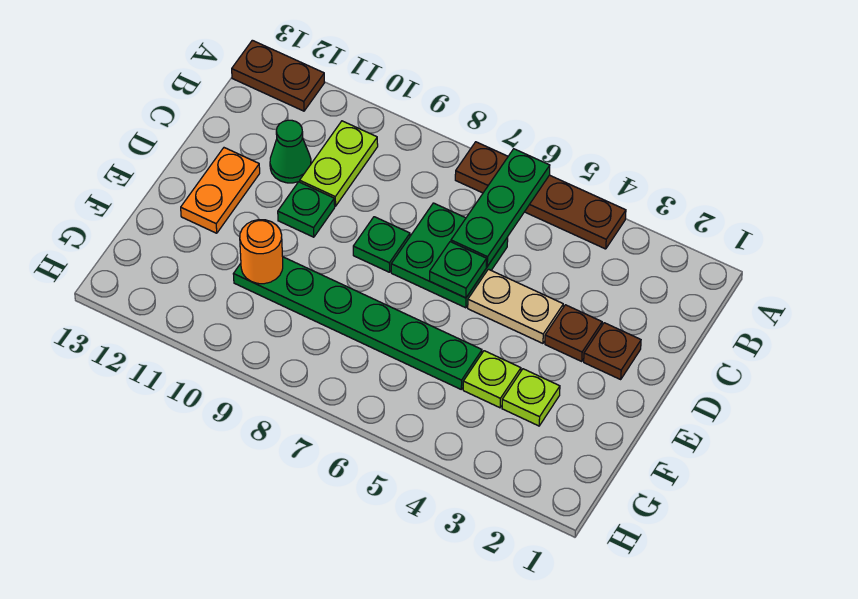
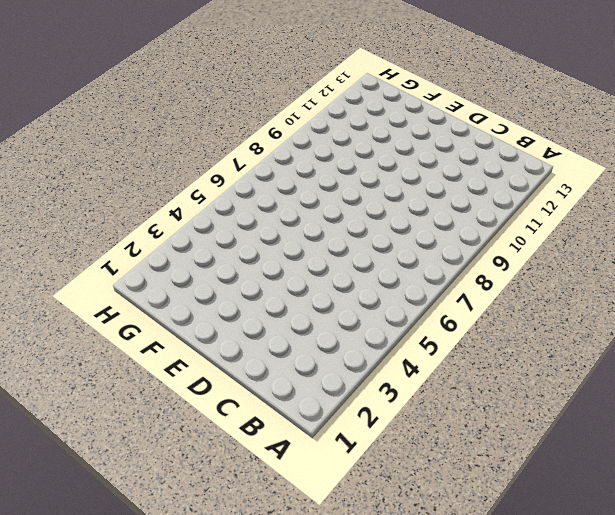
none -> brown plate A4:A7 level 1
none -> brown plate A12:A13 level 1
none -> lime plate B10:C10 level 1

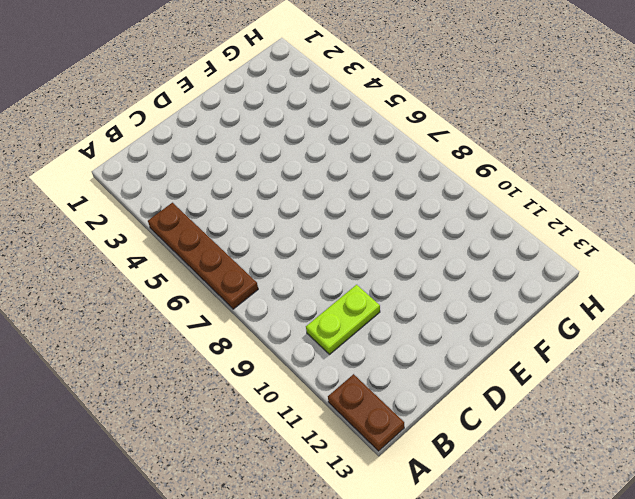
none -> green plate C6:D7 level 1
none -> green cone C11 level 1
none -> brown plate D2 level 1

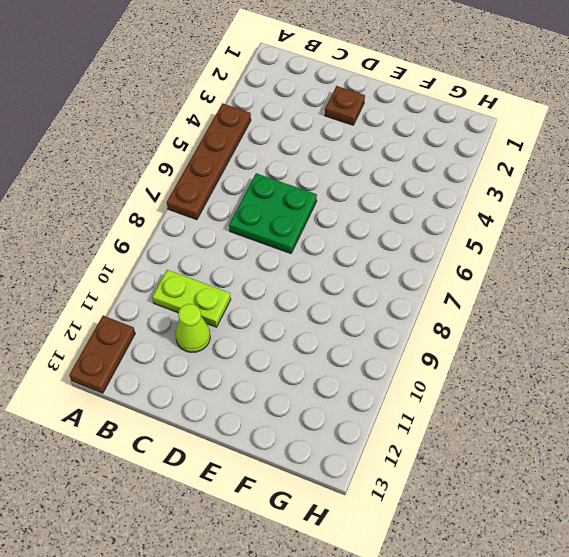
lime cone C11 level 1 -> green cone C11 level 1
none -> brown plate D3 level 1
none -> tan plate D4:D5 level 1
none -> green plate D8 level 1

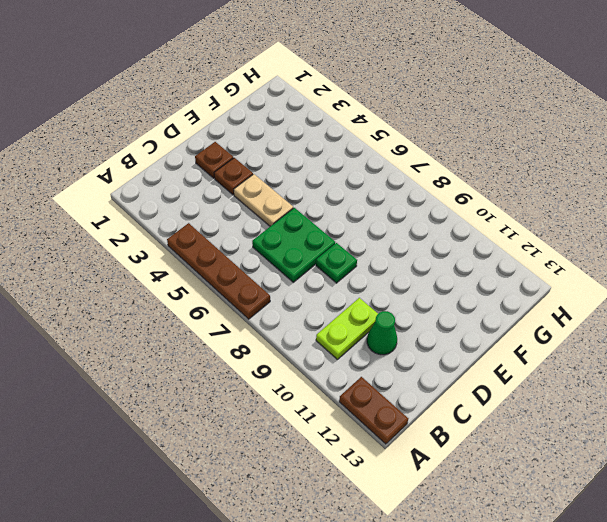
none -> green plate D10 level 1
none -> orange plate D12:E12 level 1
none -> lime plate F3 level 1

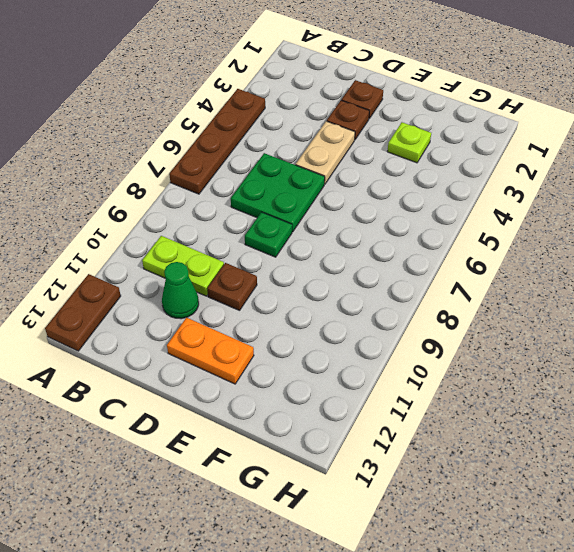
brown plate D10 level 1 -> green plate D10 level 1
none -> lime plate F4 level 1
none -> green plate F5:F10 level 1
none -> green plate A6:C6 level 2

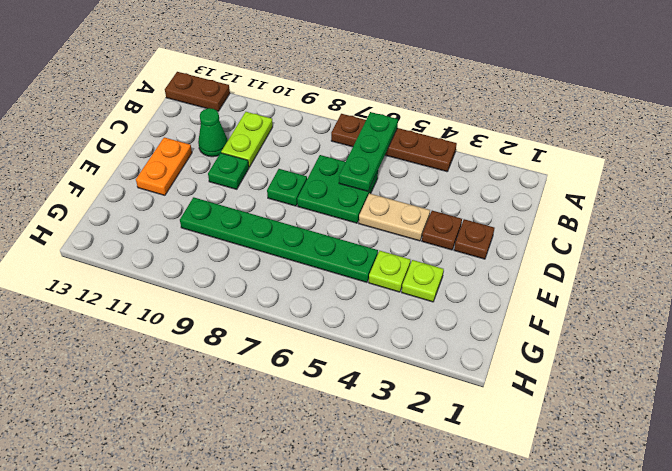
none -> green plate D6 level 2
none -> orange round brick F10 level 2

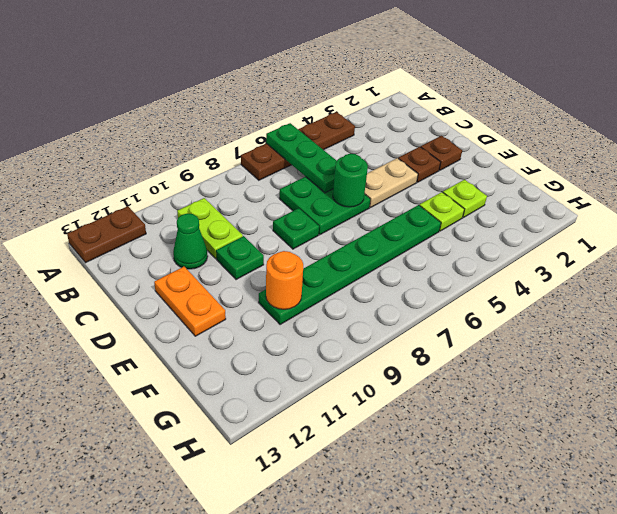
green round brick D6 level 2 -> green plate D6 level 2

